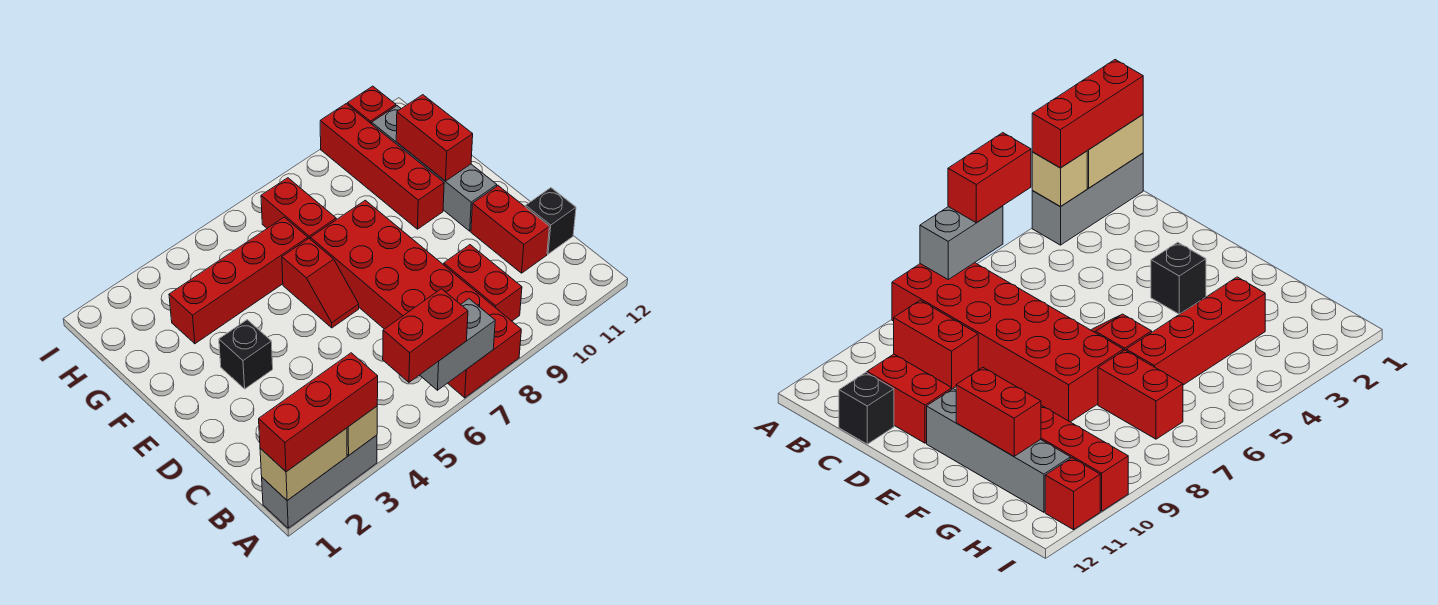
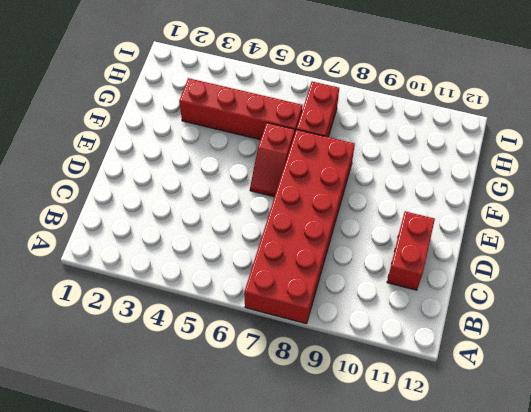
none -> grey brick A1:A3 level 1
none -> red brick B9:C9 level 1
none -> black brick C12 level 1

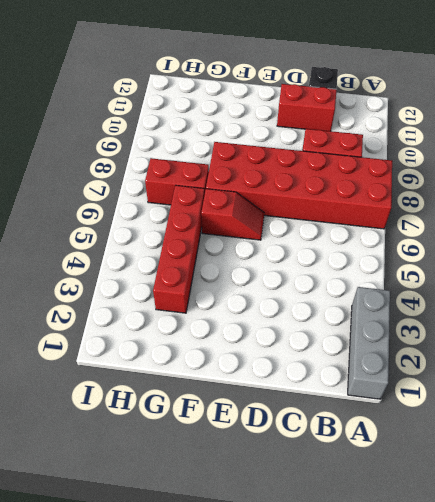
none -> black brick E3 level 1
none -> grey brick E11:H11 level 1
none -> red brick F10:I10 level 1

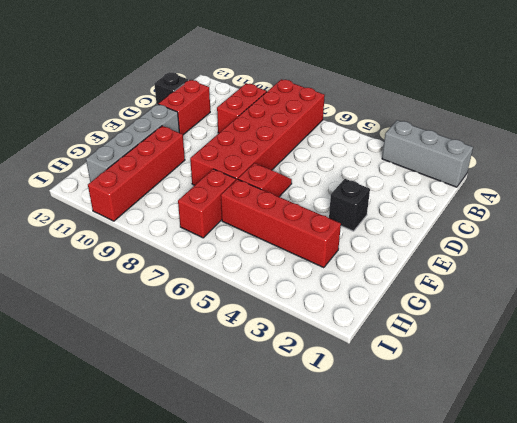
none -> red brick I11 level 1
none -> tan brick A1:A2 level 2
none -> tan brick A3 level 2

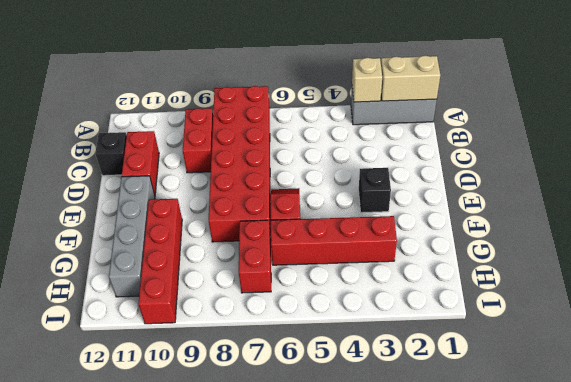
none -> red brick I11 level 1
none -> grey brick A6:A7 level 2
none -> red brick F11:G11 level 2

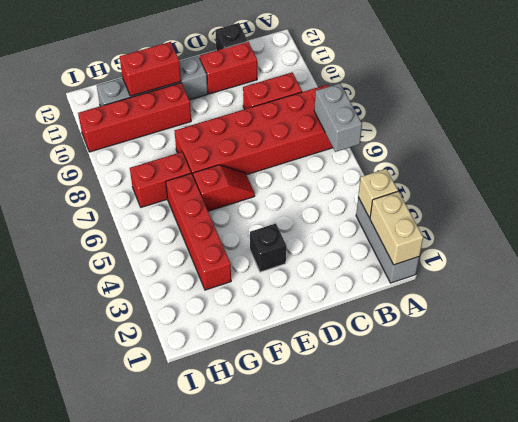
none -> red brick I11 level 1
none -> red brick A1:A3 level 3
none -> red brick A5:A6 level 3

